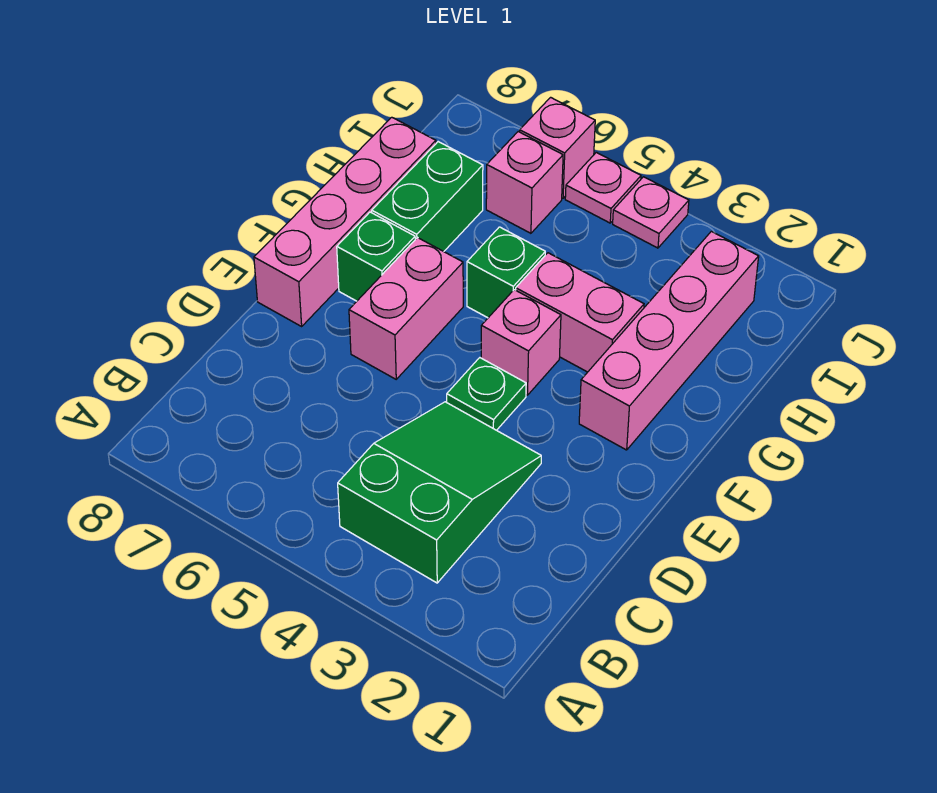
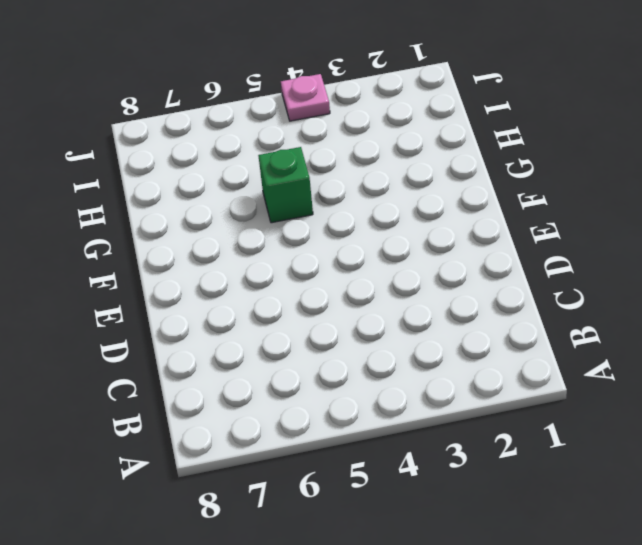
none -> green slope B3:D4 level 1 top B
none -> green plate E4 level 1
none -> pink brick E6:F6 level 1

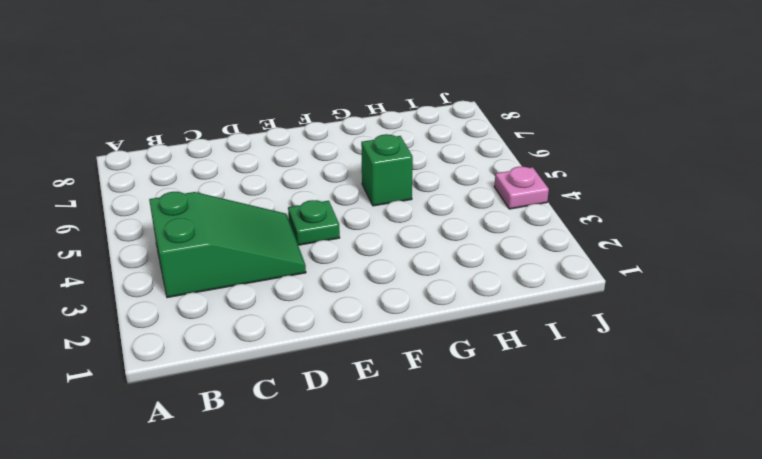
none -> pink brick E6:F6 level 1
none -> pink brick E8:H8 level 1
none -> pink brick F2:I2 level 1

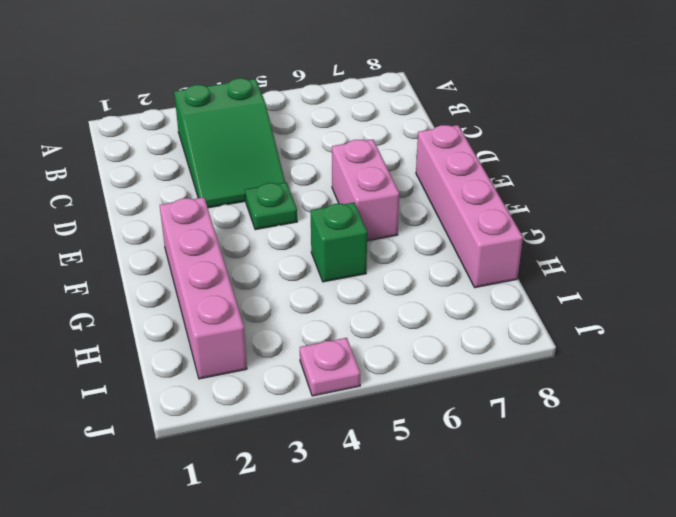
none -> pink brick F4 level 1
none -> green brick F7 level 1
none -> pink brick G3:G4 level 1

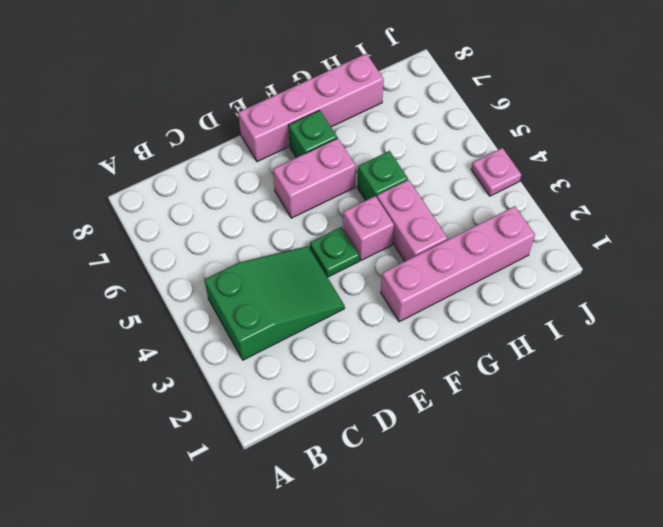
none -> green brick G7:H7 level 1
none -> pink brick I6 level 1
none -> pink plate J5 level 1

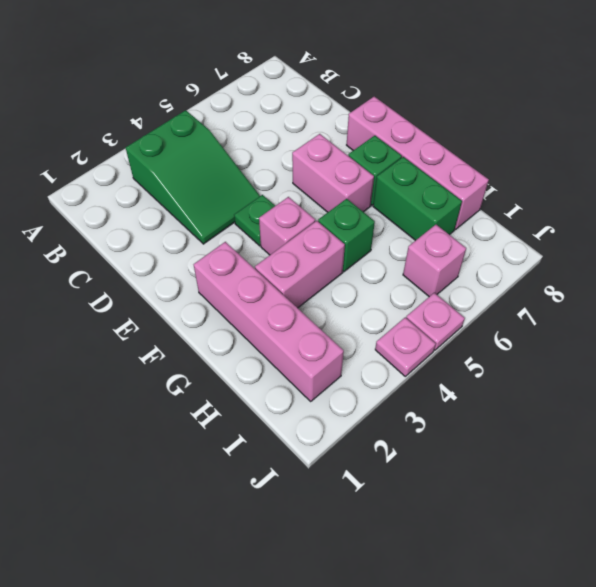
none -> pink brick J6 level 1

